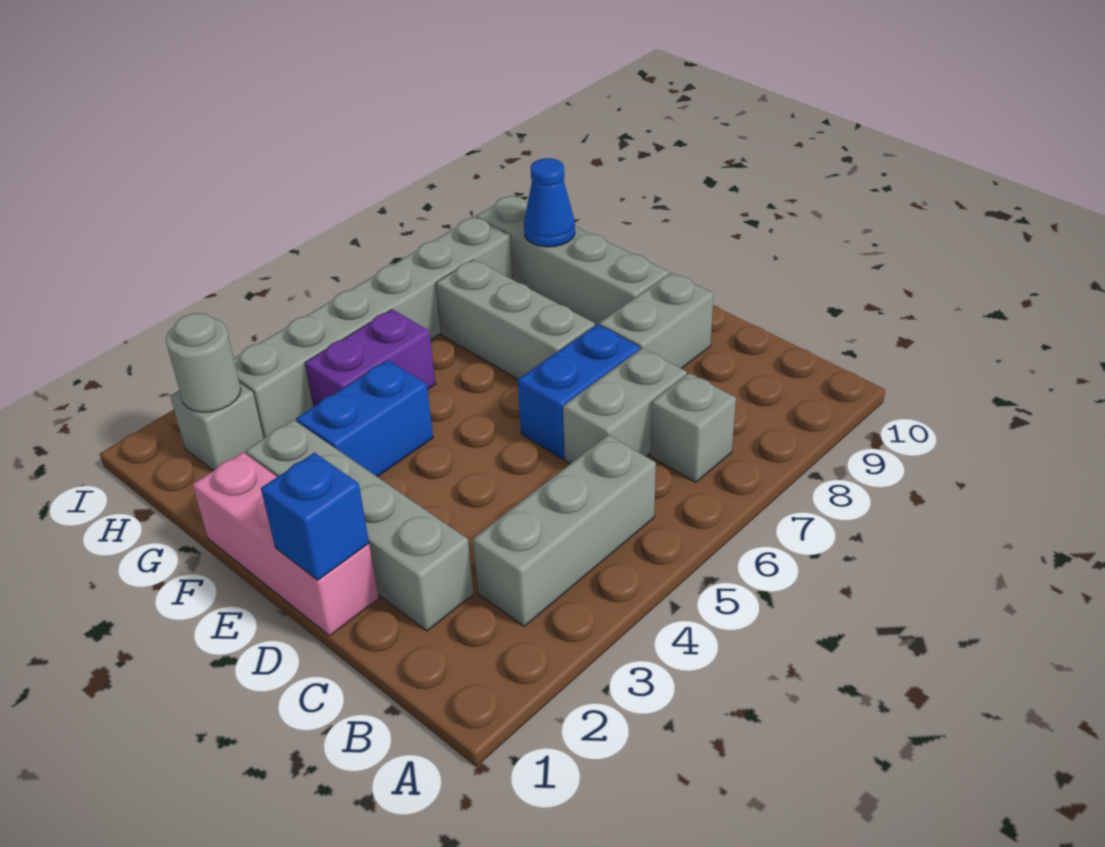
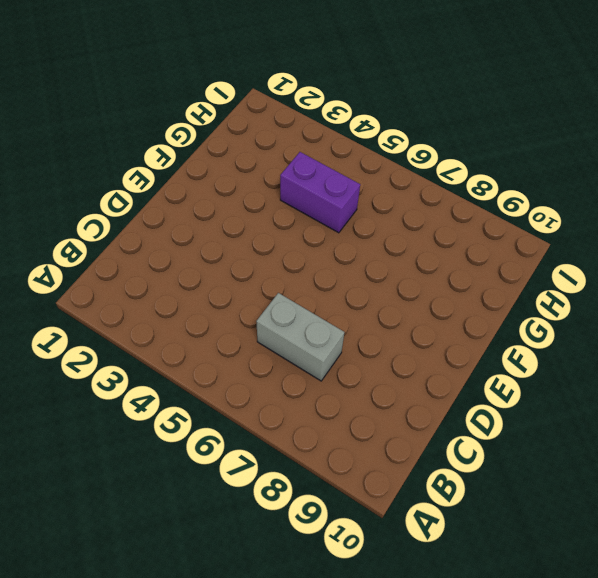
none -> grey brick B3:B5 level 1
none -> grey brick B7 level 1
none -> grey brick C2:F2 level 1

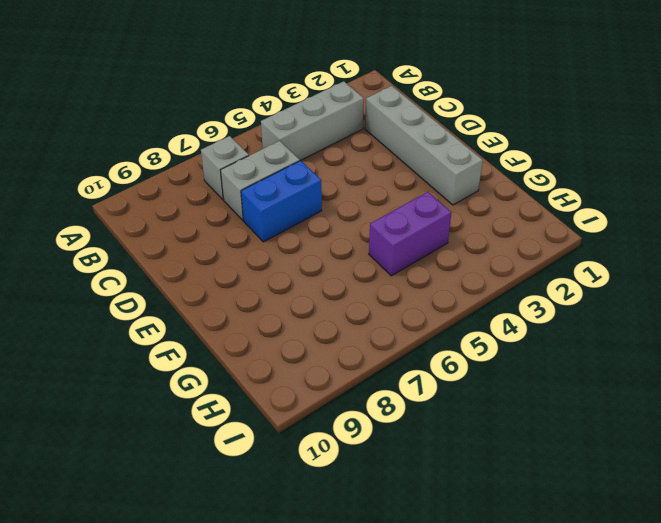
none -> pink brick D1:F1 level 1
none -> grey brick D8:D9 level 1
none -> grey brick E7:G7 level 1

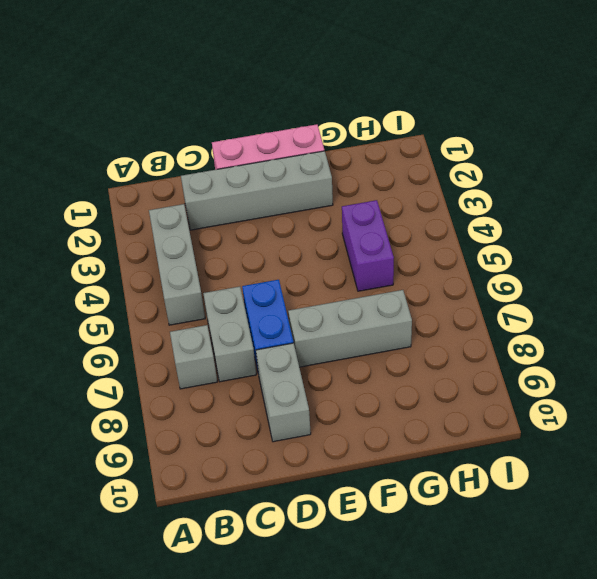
none -> grey brick E9:H9 level 1
none -> blue brick F3:F4 level 1
none -> grey brick H2 level 1

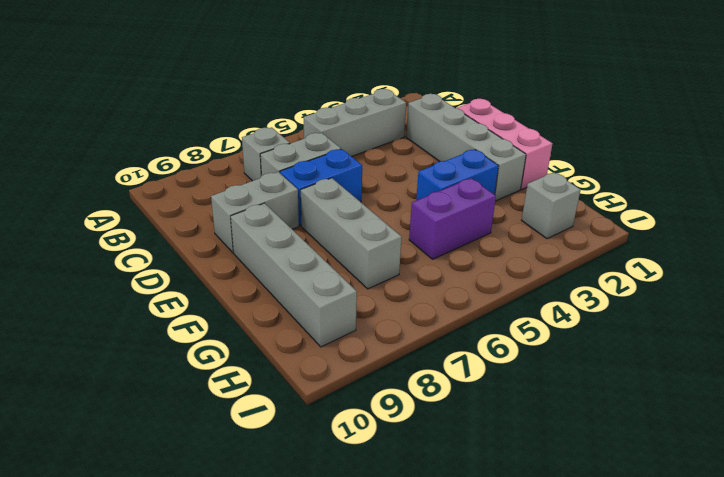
none -> grey brick H3:H8 level 1
none -> blue brick D1 level 2
none -> blue cone G9 level 2

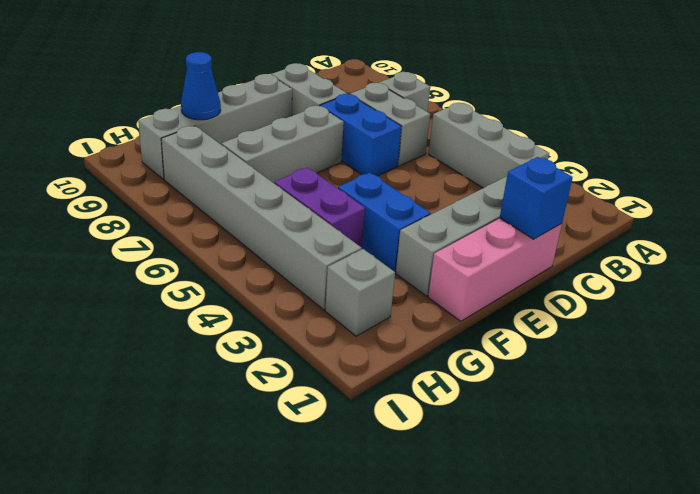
none -> grey round brick H2 level 2

